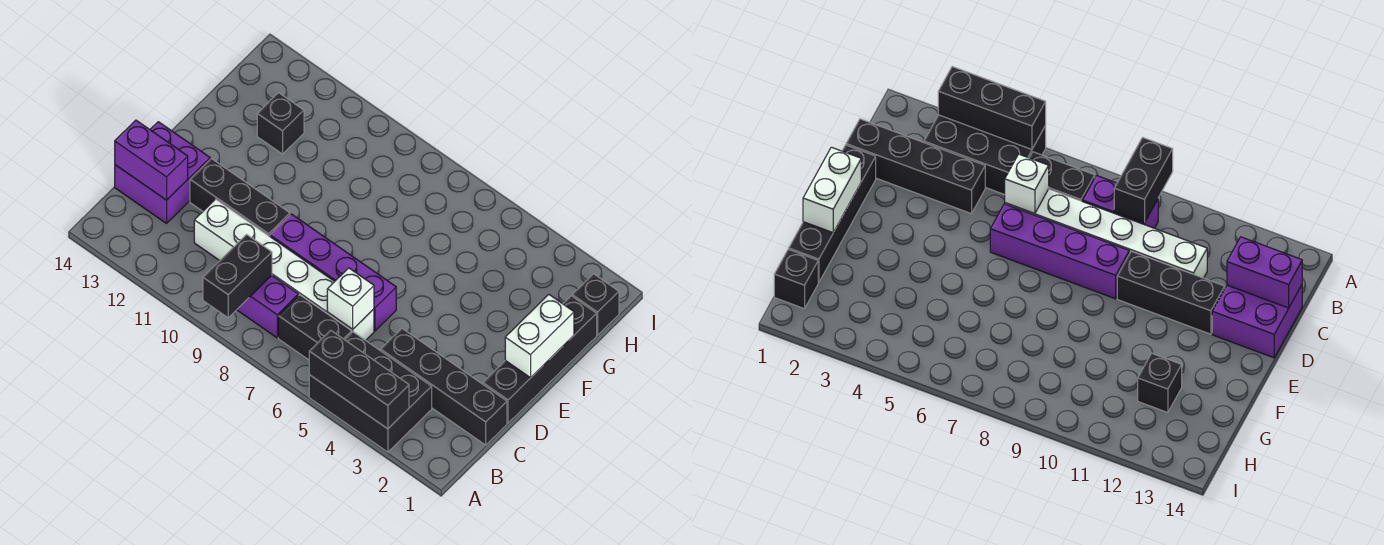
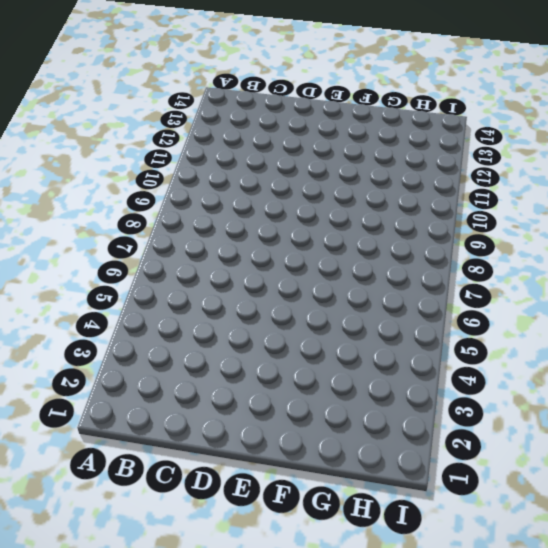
none -> black brick A3:B5 level 1
none -> black brick B6:B7 level 1
none -> purple brick B8:B9 level 1

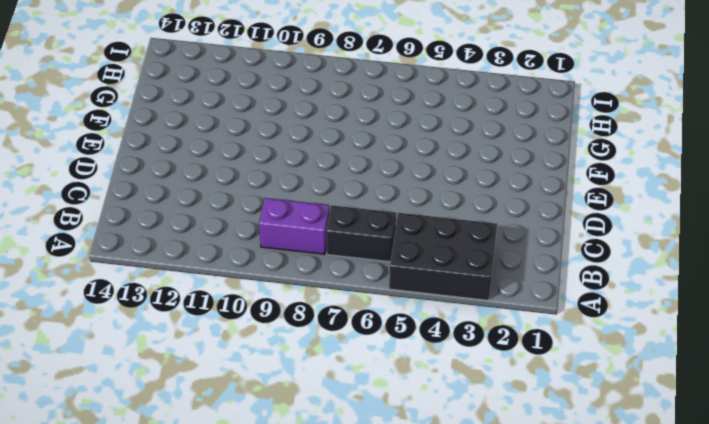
none -> black brick C1:C4 level 1
none -> white brick C6:C11 level 1
none -> purple brick C13:D14 level 1

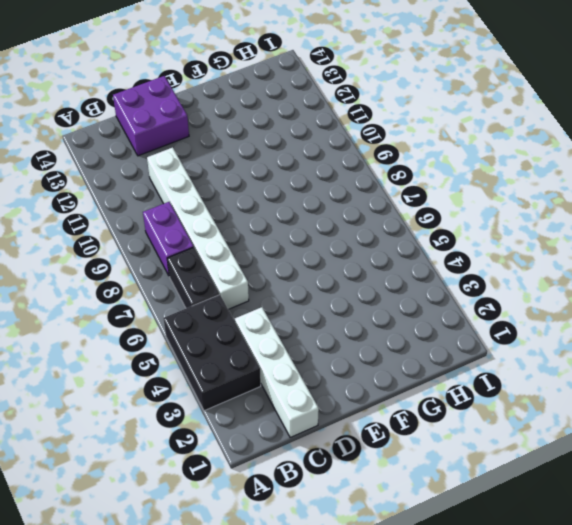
white brick C1:C4 level 1 -> black brick C1:C4 level 1
none -> black brick D1:G1 level 1
none -> purple brick D6:D9 level 1
none -> black brick D10:D12 level 1

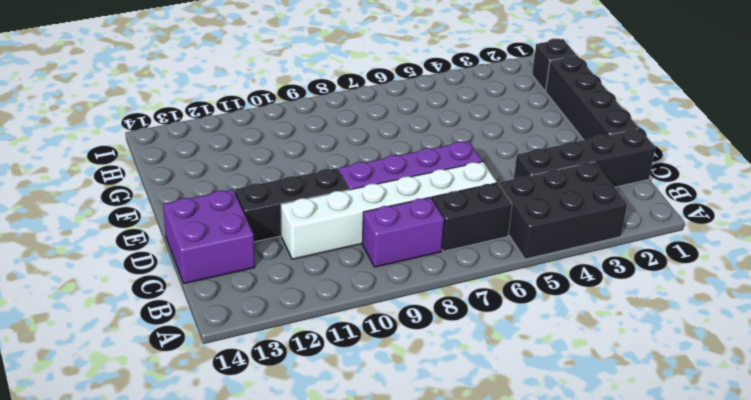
none -> black brick G12 level 1
none -> black brick A3:A5 level 2
none -> black brick A9:B9 level 2

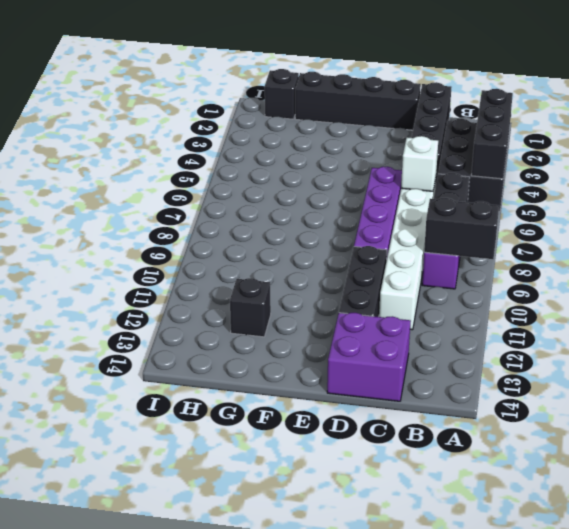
none -> purple brick C13:C14 level 2
none -> white brick E1:F1 level 2

